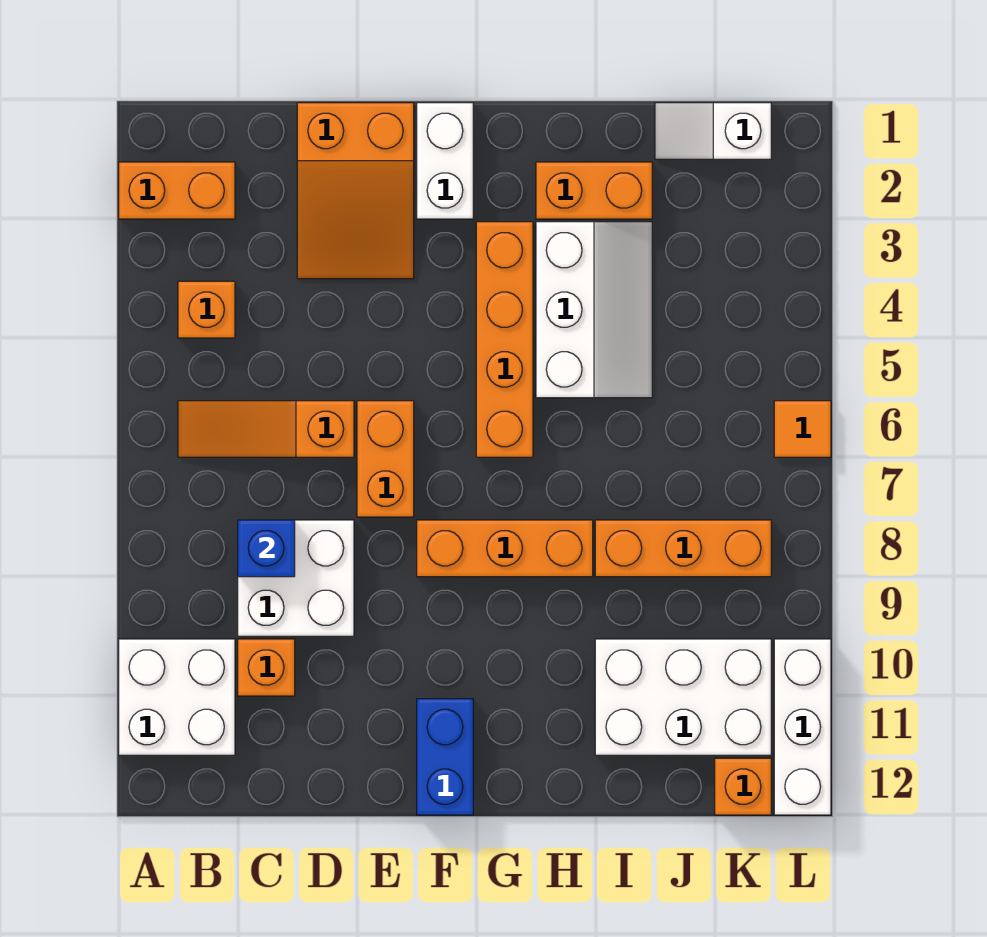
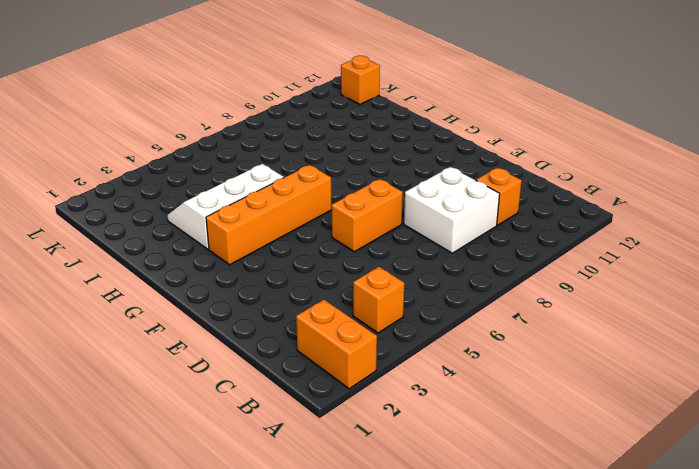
none -> white brick A10:B11 level 1
none -> orange slope B6:D6 level 1 top D
none -> orange slope D1:E3 level 1 top 1

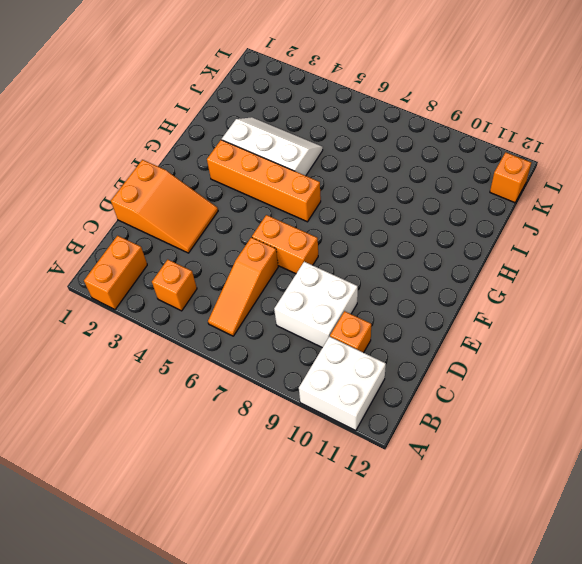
none -> white brick F1:F2 level 1
none -> orange brick F8:H8 level 1
none -> blue brick F11:F12 level 1

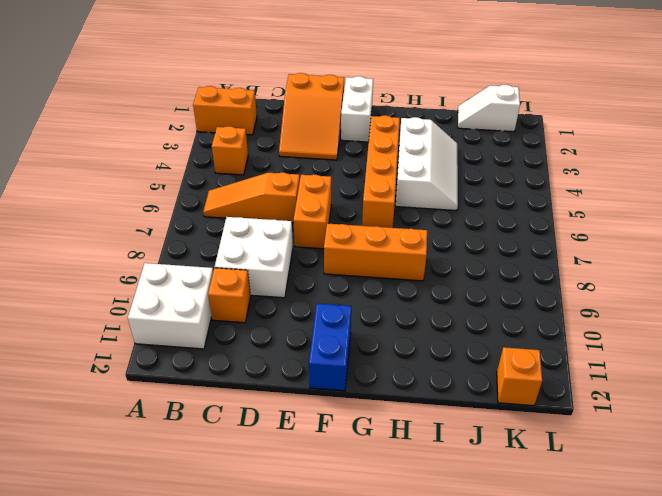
none -> orange brick H2:I2 level 1
none -> orange brick I8:K8 level 1
none -> white brick I10:K11 level 1

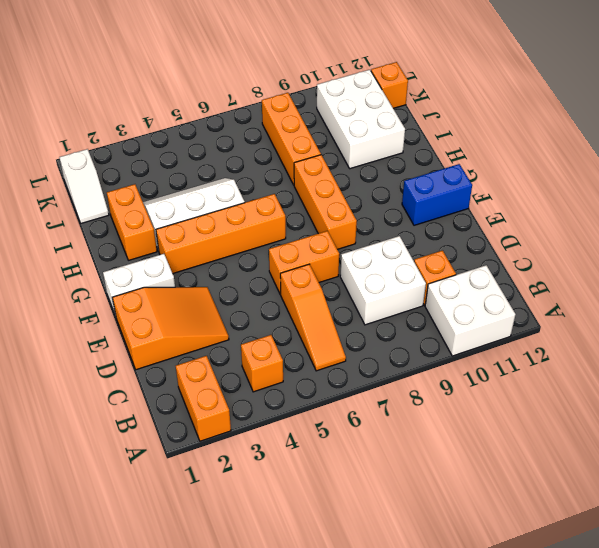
none -> orange tile L6 level 1
none -> white brick L10:L12 level 1
none -> blue brick C8 level 2

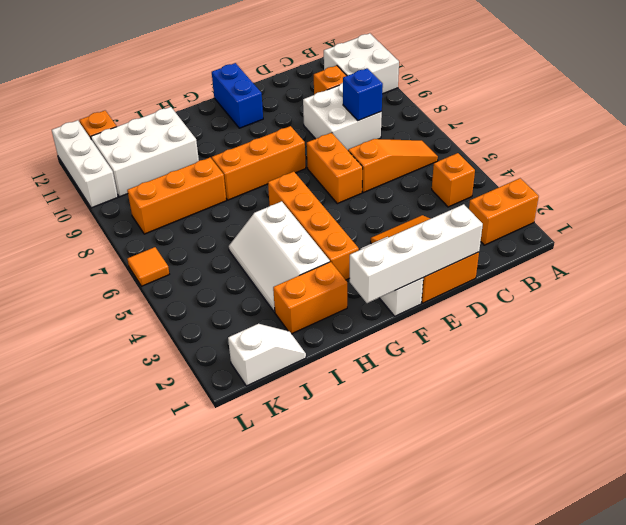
white brick D1:G1 level 2 -> none

